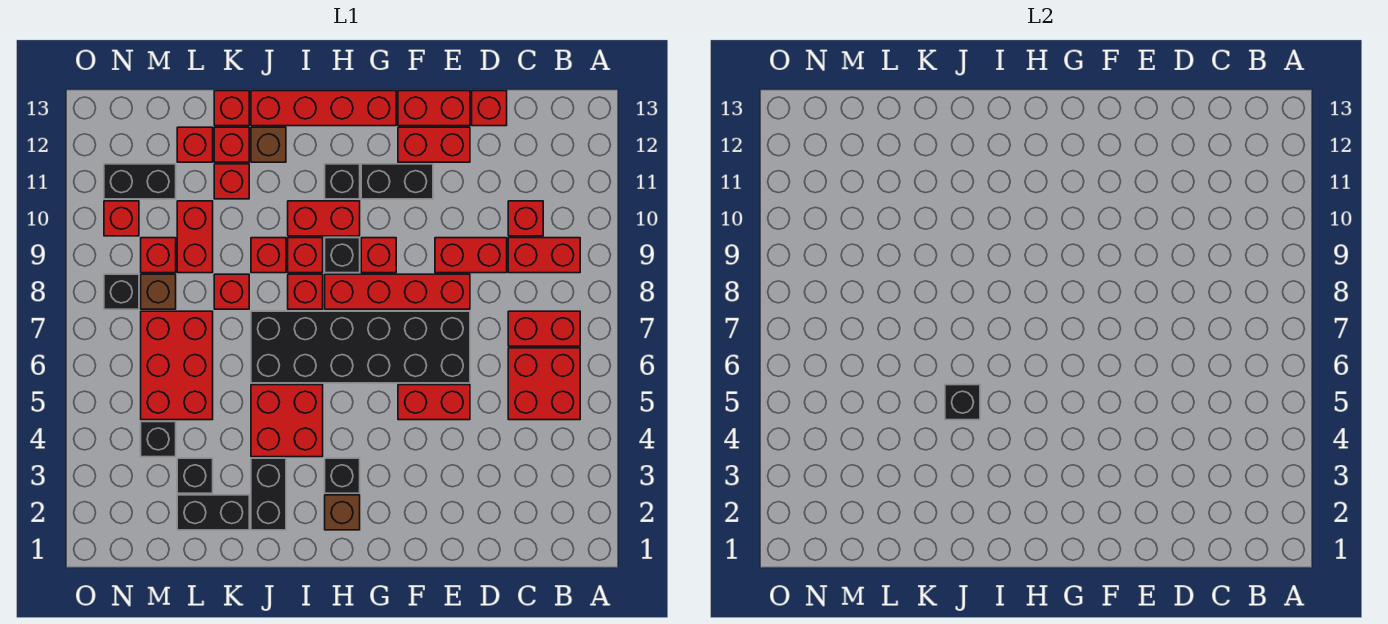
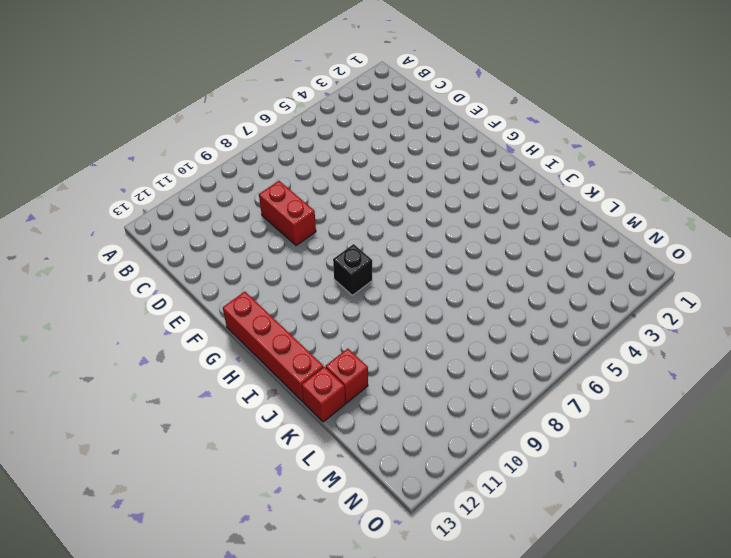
none -> red brick B5:C6 level 1
none -> red brick B7:C7 level 1
none -> red brick B9:C9 level 1
none -> red brick C10 level 1

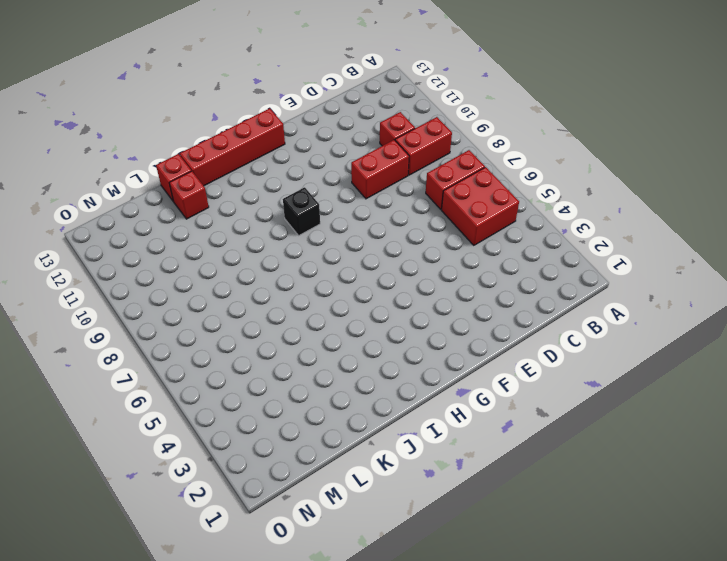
none -> red brick D13 level 1
none -> red brick E5:F5 level 1
none -> black brick E6:J7 level 1
none -> red brick E8:H8 level 1

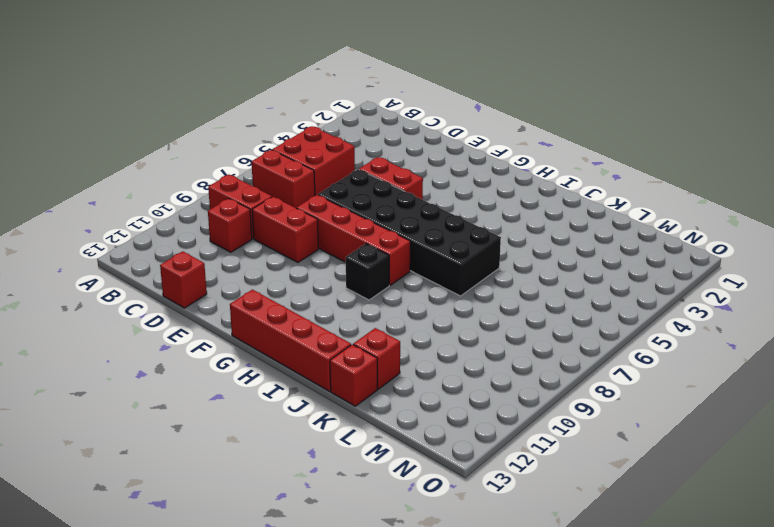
none -> red brick E12:F12 level 1
none -> red brick E13:F13 level 1
none -> black brick F11:G11 level 1
none -> red brick G9 level 1

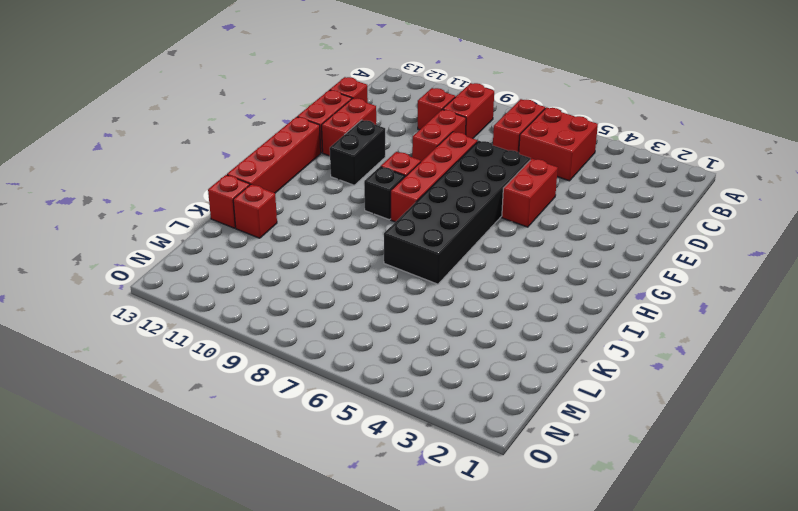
none -> brown brick H2 level 1
none -> black brick H3 level 1
none -> red brick H10:I10 level 1
none -> black brick H11 level 1

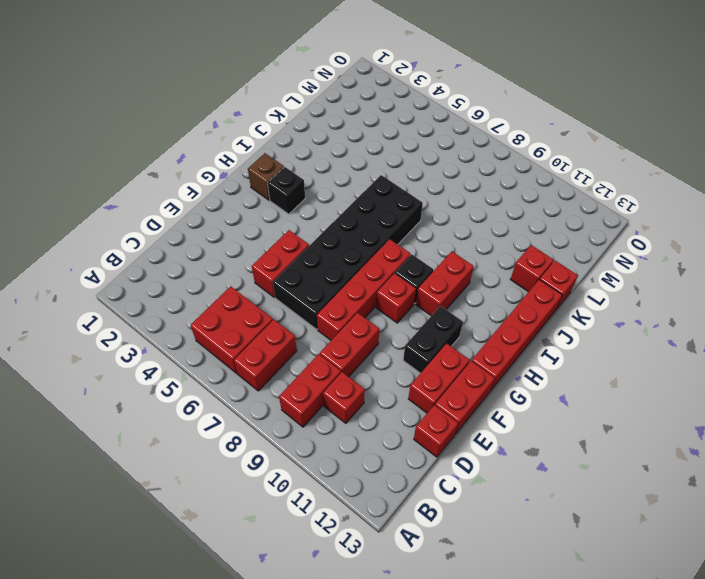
none -> black brick H11 level 1
none -> red brick I4:J5 level 1
none -> red brick I8 level 1
none -> red brick I9 level 1

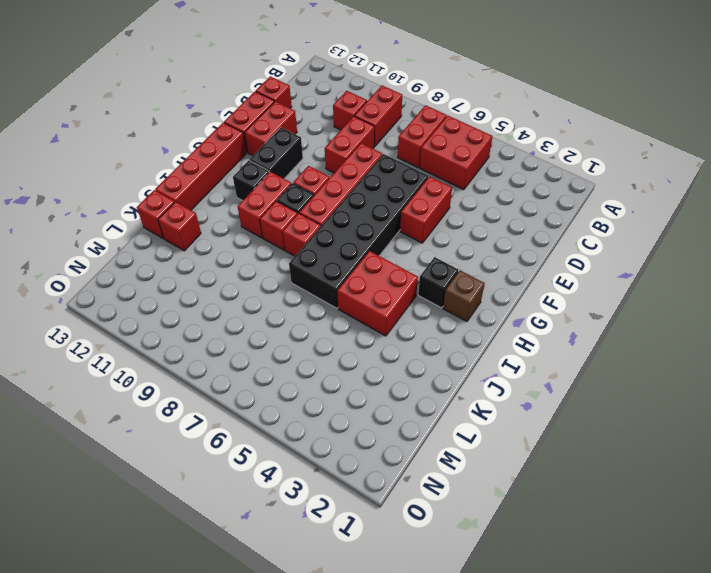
none -> black brick J2:J3 level 1
none -> red brick J9 level 1
none -> brown brick J12 level 1
none -> black brick K2:L2 level 1

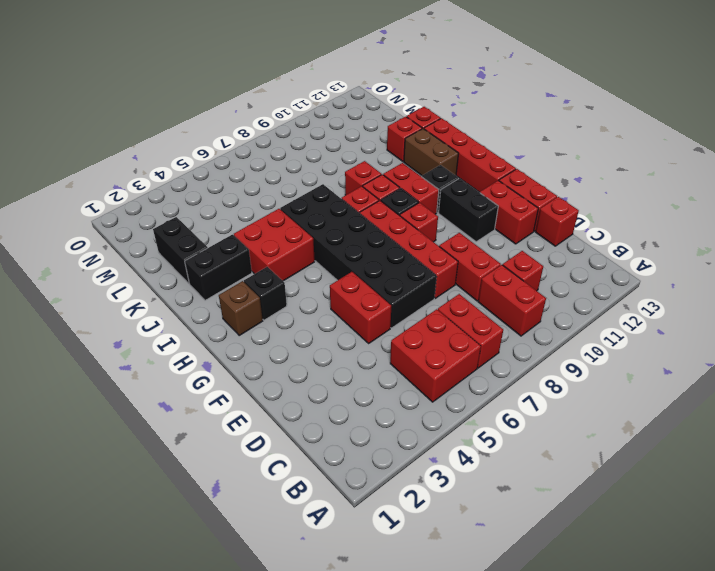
brown brick I12:J12 level 1 -> brown brick J12 level 1
none -> red brick K8 level 1
none -> red brick K11 level 1
none -> black brick L3 level 1
none -> red brick L5:M7 level 1

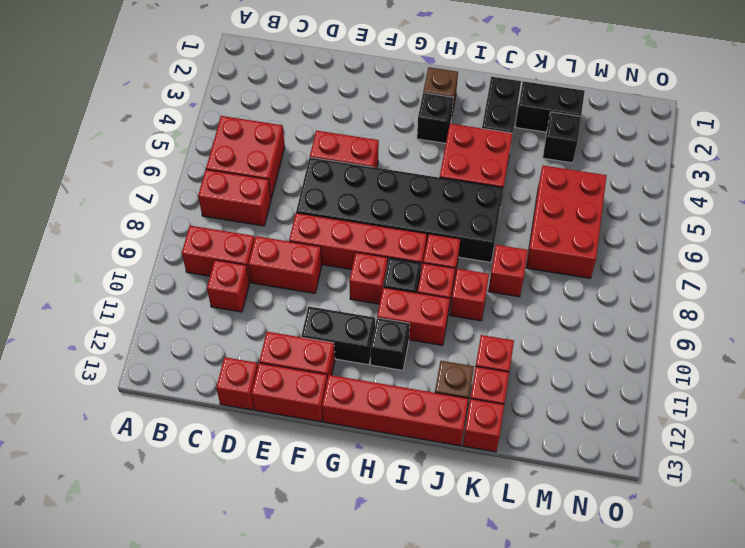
none -> red brick L9:L10 level 1
none -> red brick L12 level 1
none -> black brick M4 level 1
none -> brown brick M8 level 1

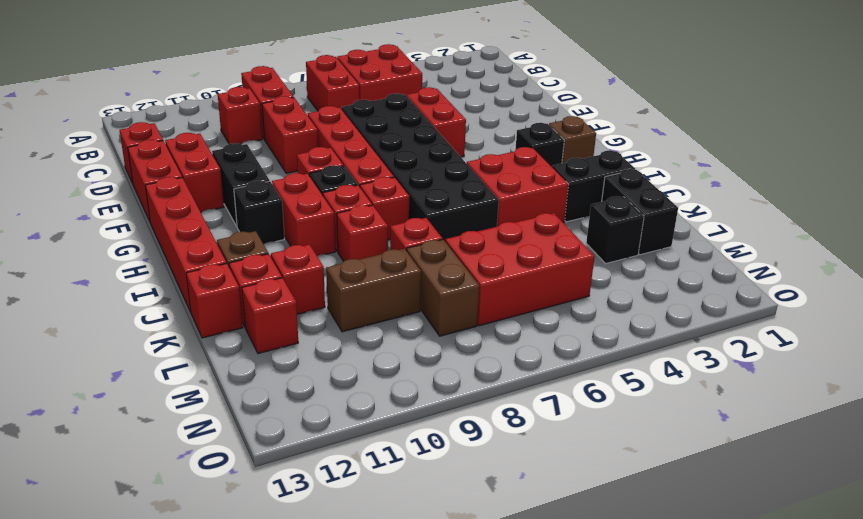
brown brick L8:M8 level 1 -> brown brick M8 level 1
brown brick L9:L10 level 1 -> red brick L9:L10 level 1
none -> black brick M4 level 1
none -> red brick M9 level 1
none -> black brick M11:N11 level 1
none -> black brick N8 level 1

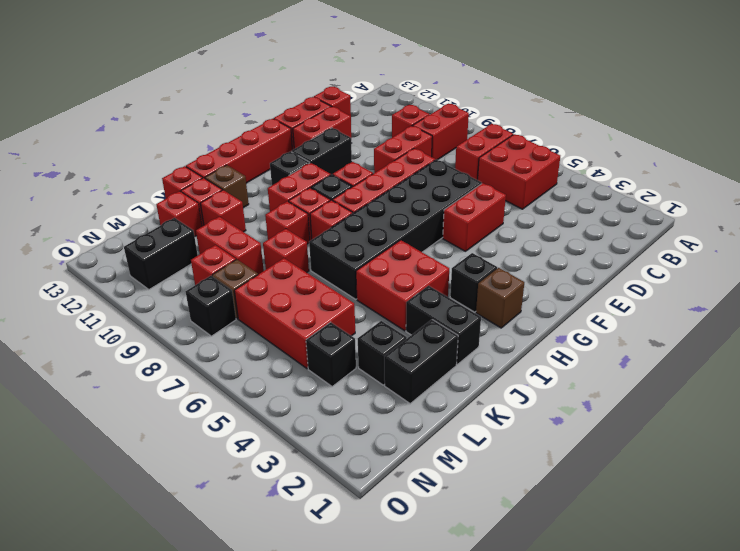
none -> red brick N10 level 1
none -> black brick J5 level 2

